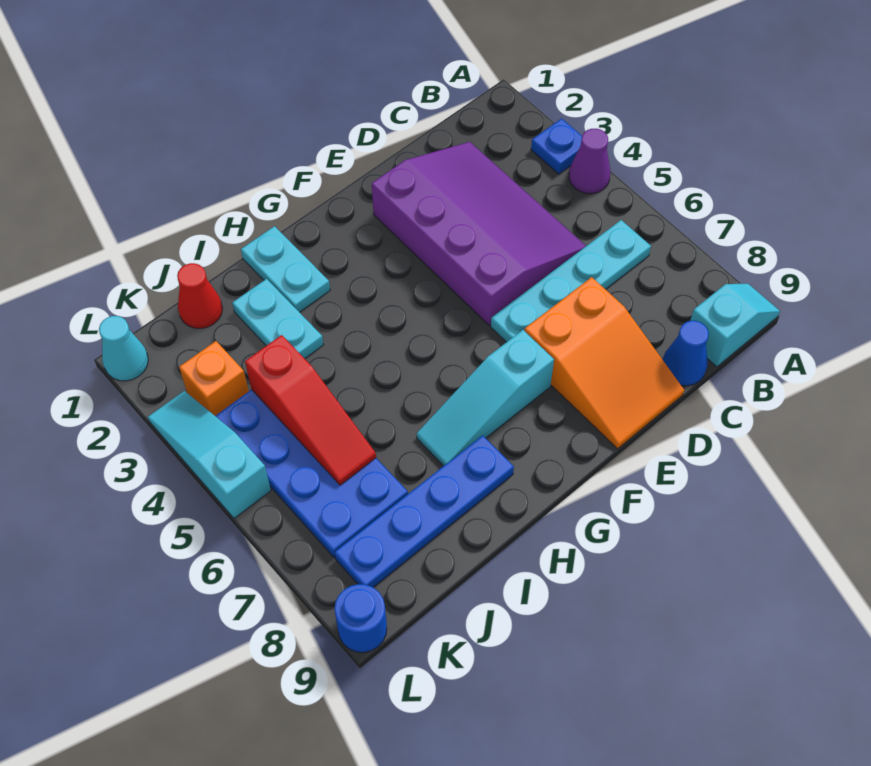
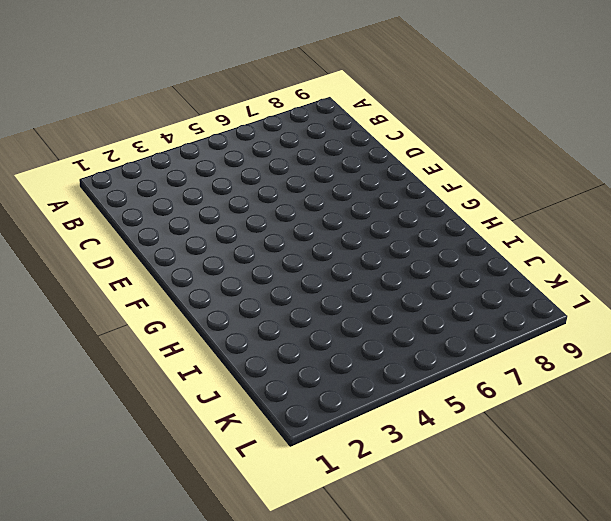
none -> blue plate A3 level 1
none -> purple cone A4 level 1
none -> cyan slope A9:B9 level 1 top B

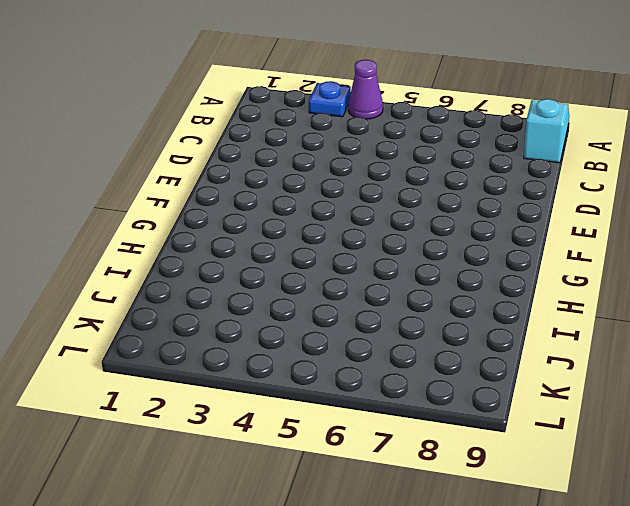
none -> cyan plate B6:E6 level 1
none -> purple slope C2:E5 level 1 top E
none -> blue cone C9 level 1

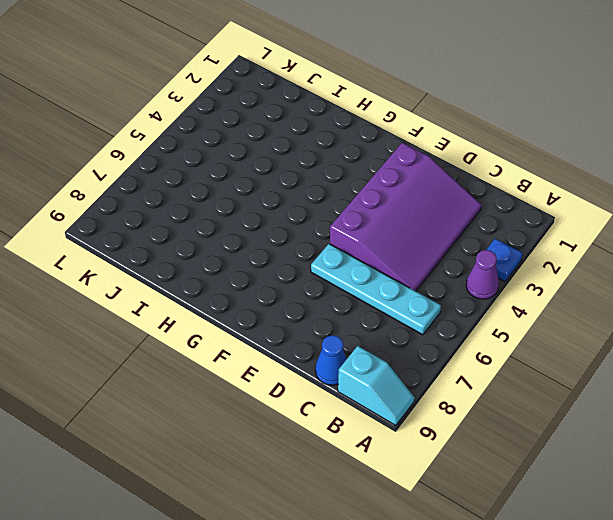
none -> orange slope D7:E9 level 1 top 7
none -> cyan slope F7:H7 level 1 top F
none -> cyan plate H1:H2 level 1

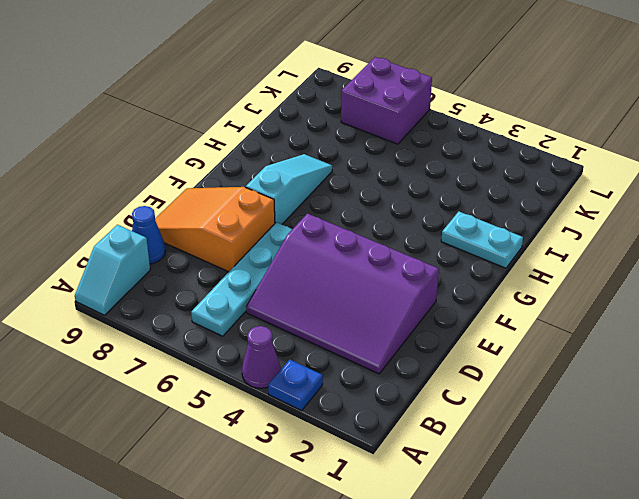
purple brick K6:L7 level 1 -> blue plate J4:K7 level 1
none -> blue plate H8:K8 level 1
none -> cyan plate I2:I3 level 1
none -> red cone J1 level 1

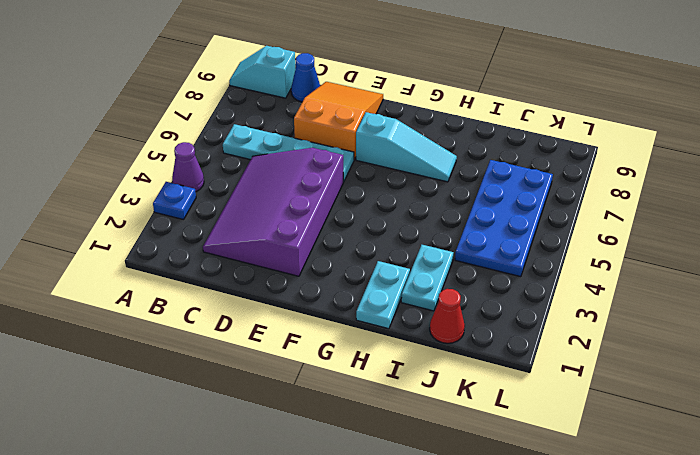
none -> blue plate H8:K8 level 1
none -> orange brick K3 level 1
none -> cyan cone L1 level 1

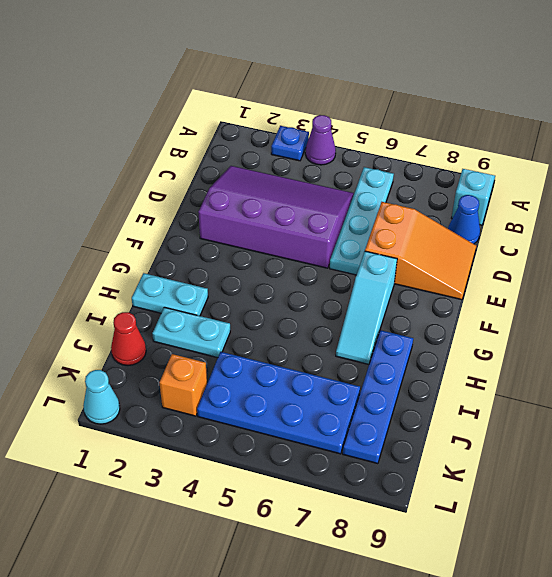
none -> cyan slope L3:L5 level 1 top 5
none -> blue round brick L9 level 1
none -> red slope J4:J6 level 2 top 4

